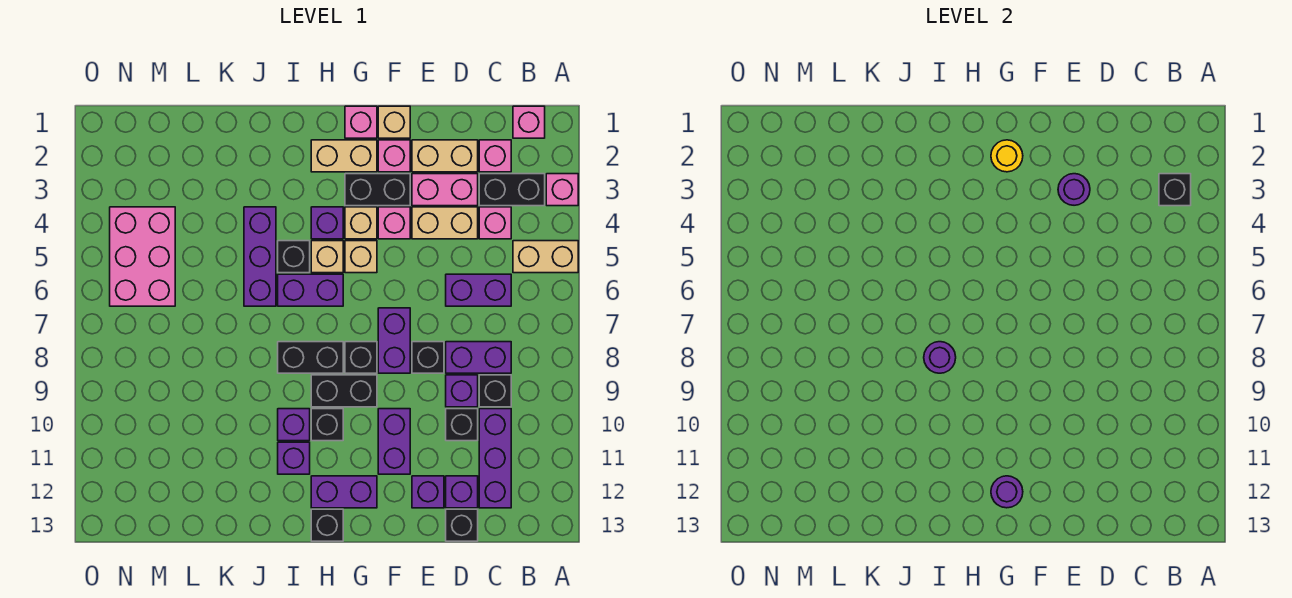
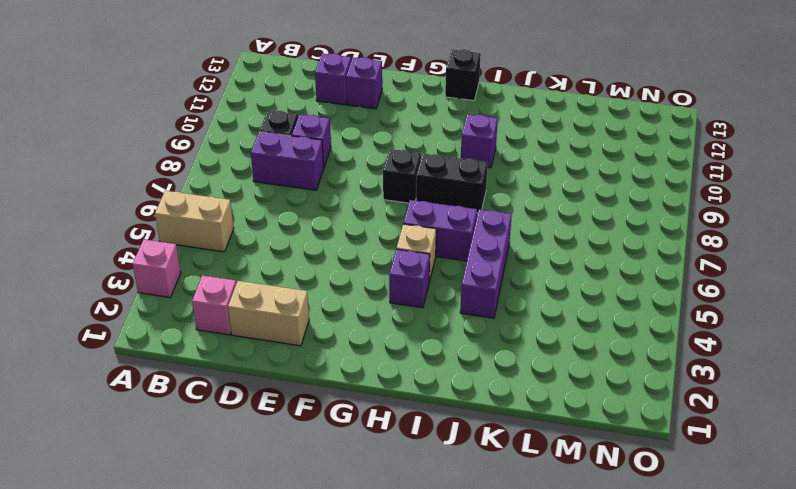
none -> pink brick B1 level 1
none -> black brick B3:C3 level 1
none -> pink brick C4 level 1
none -> purple brick C6:D6 level 1

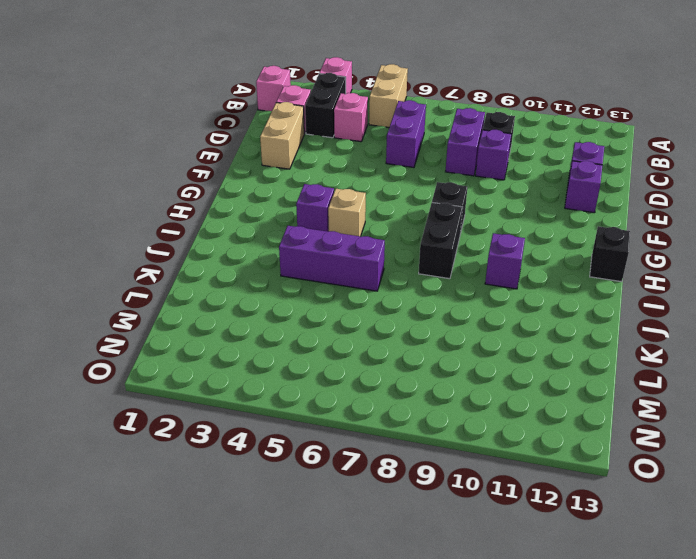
none -> purple brick C10:C12 level 1
none -> pink brick D3:E3 level 1
none -> tan brick D4:E4 level 1
none -> black brick D10 level 1

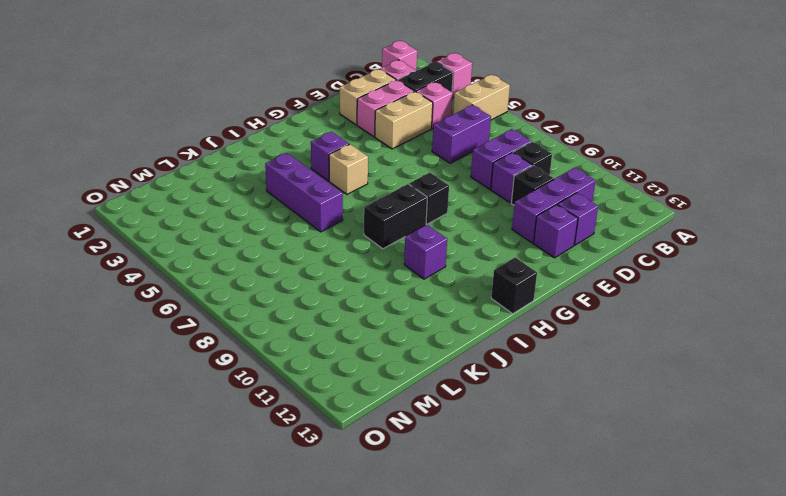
purple brick C11:E11 level 1 -> purple brick C10:C12 level 1
none -> black brick D13 level 1
none -> black brick E8 level 1
none -> tan brick F1 level 1
none -> pink brick F2 level 1

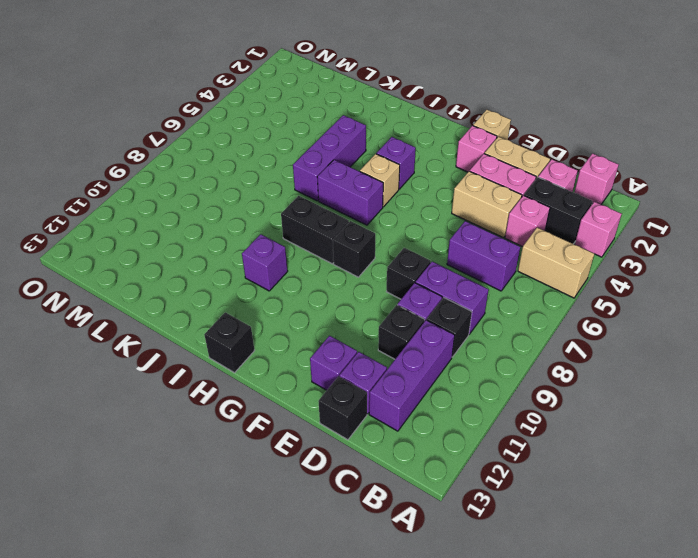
none -> black brick F3:G3 level 1
none -> pink brick F4 level 1
none -> purple brick F7:F8 level 1
none -> purple brick F10:F11 level 1

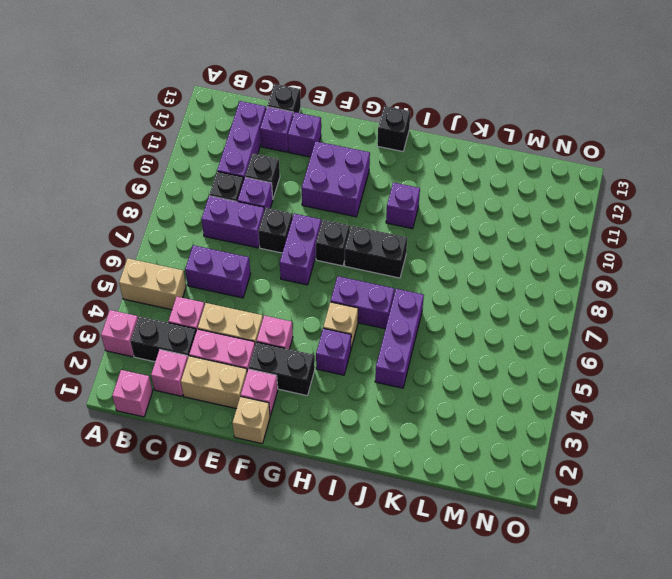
purple brick F10:G11 level 1 -> purple brick F10:F11 level 1
none -> pink brick G1 level 1
none -> tan brick G2:H2 level 1
none -> tan brick G4 level 1
none -> tan brick G5 level 1

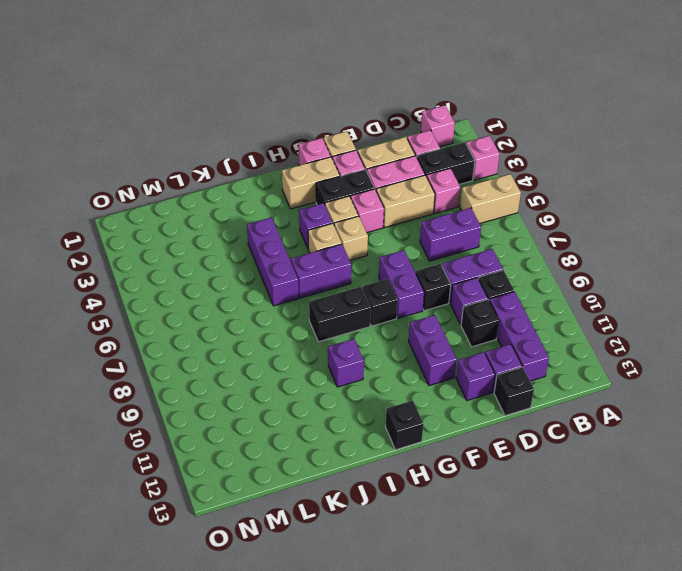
none -> black brick G9:H9 level 1
none -> purple brick G12:H12 level 1
none -> black brick H10 level 1
none -> black brick I5 level 1

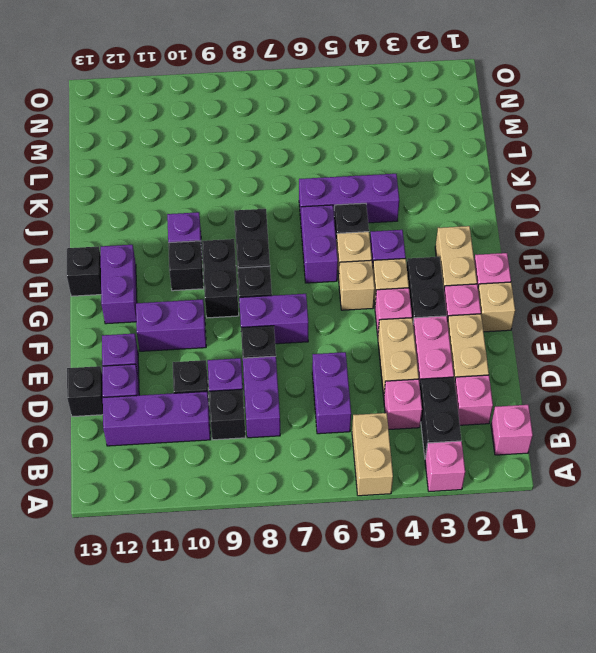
none -> purple brick I11 level 1
none -> pink brick M4:N6 level 1
none -> black brick B3 level 2
none -> purple round brick E3 level 2

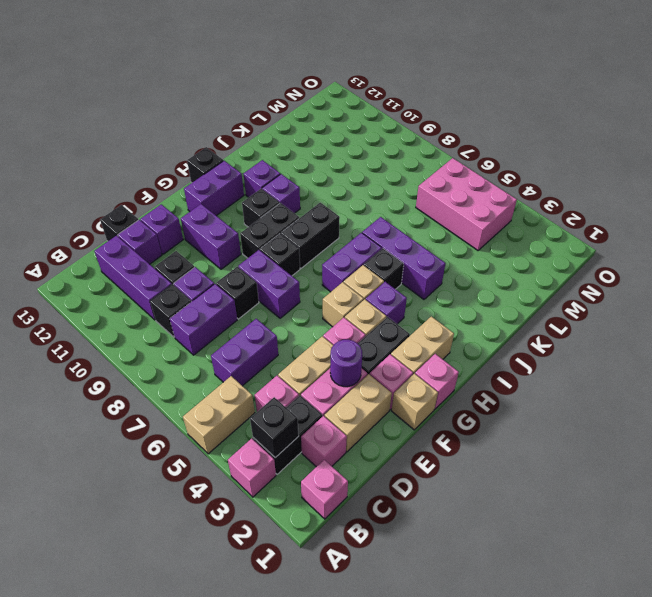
none -> yellow round brick G2 level 2
none -> purple round brick G12 level 2
none -> purple round brick I8 level 2

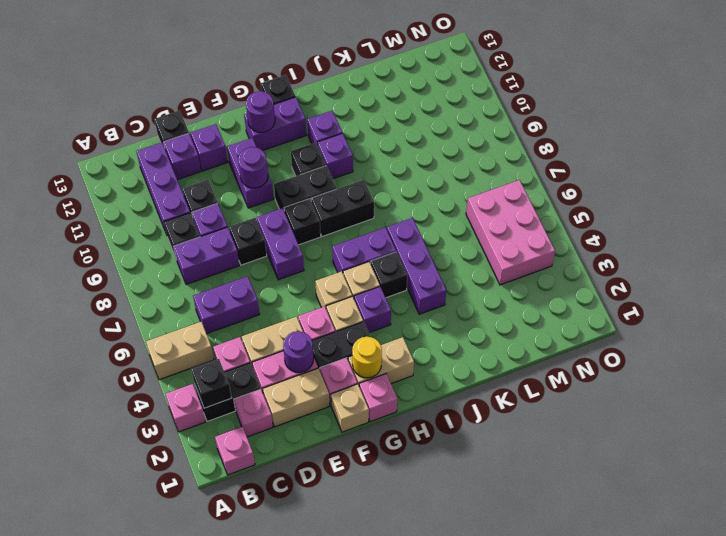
purple round brick F10 level 2 -> purple round brick I8 level 2

